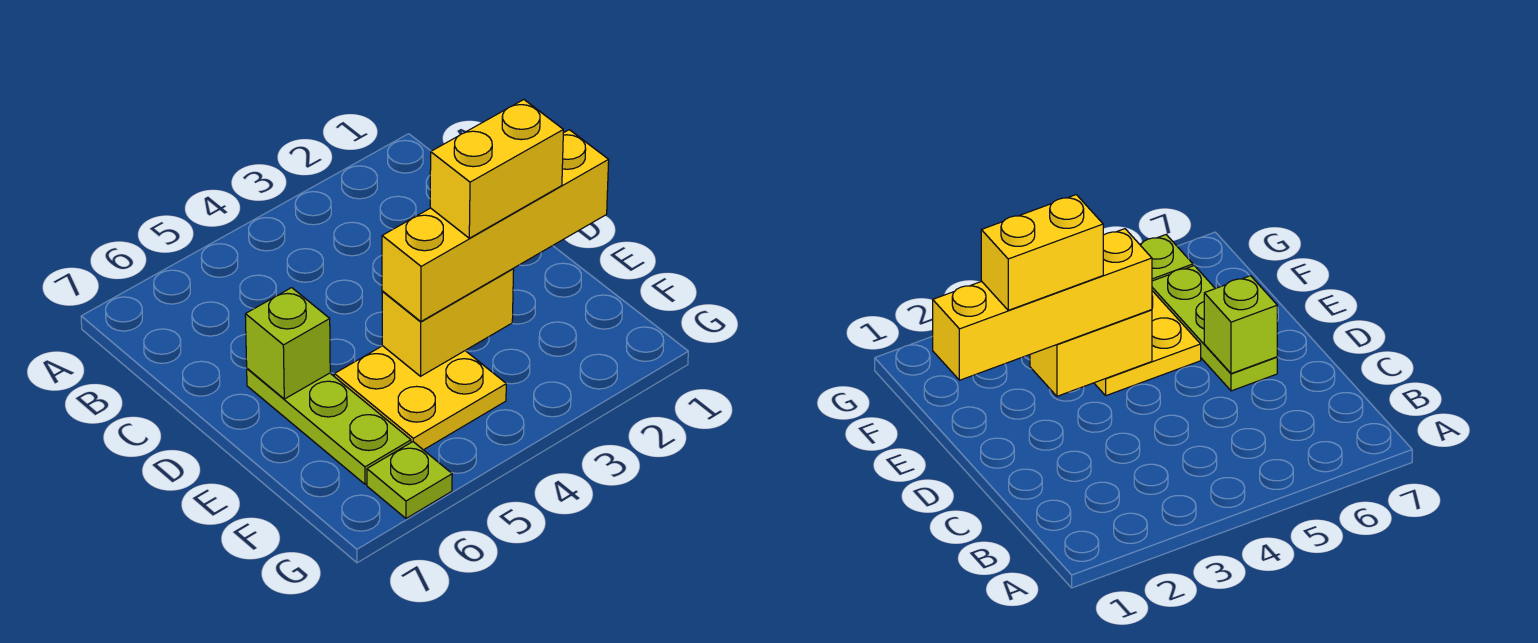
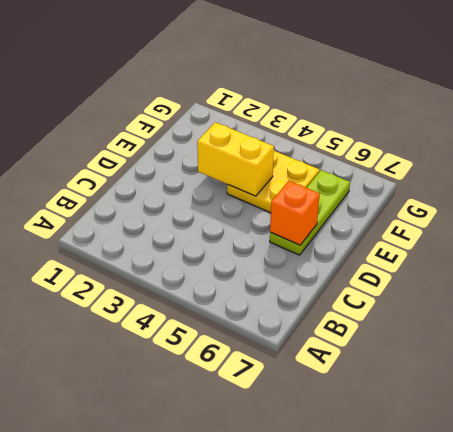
orange brick D6 level 2 -> lime brick D6 level 2
none -> lime plate G6 level 1
none -> yellow brick E1:E4 level 3

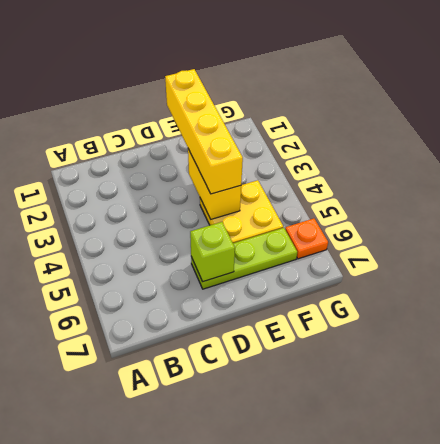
orange plate G6 level 1 -> lime plate G6 level 1
none -> yellow brick E2:E3 level 4

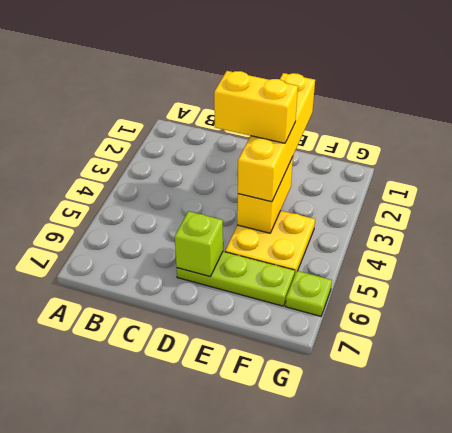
yellow brick D3:E3 level 4 -> yellow brick E2:E3 level 4

